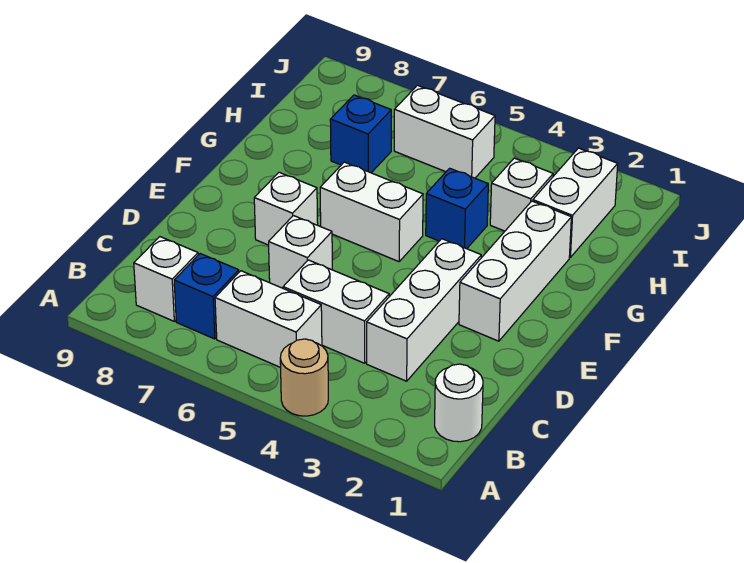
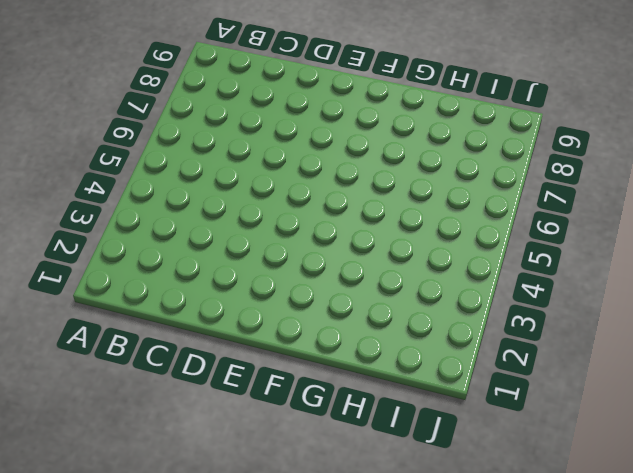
none -> tan round brick A4 level 1
none -> white round brick B1 level 1
none -> white brick B5:B6 level 1

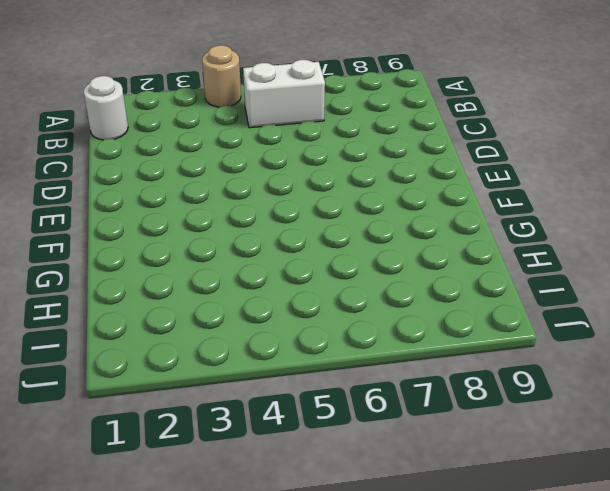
none -> blue brick B7 level 1
none -> white brick B8 level 1
none -> white brick C3:E3 level 1

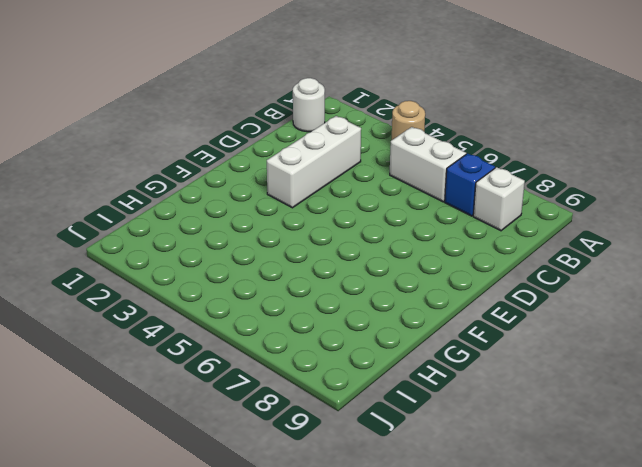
none -> white brick C4:C5 level 1
none -> white brick D6 level 1
none -> white brick E2:G2 level 1

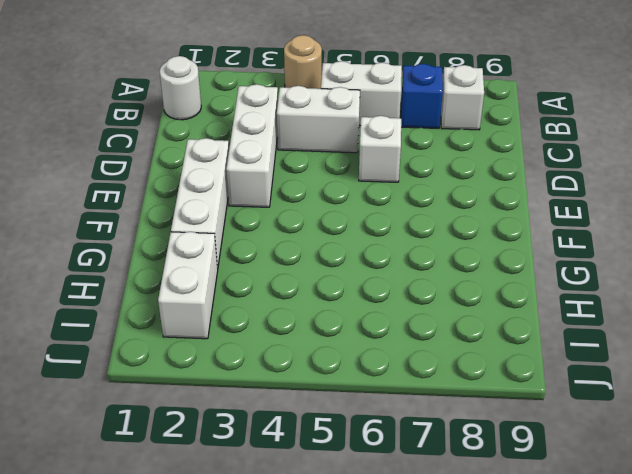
none -> white brick E7 level 1
none -> white brick F5:F6 level 1
none -> blue brick G4 level 1

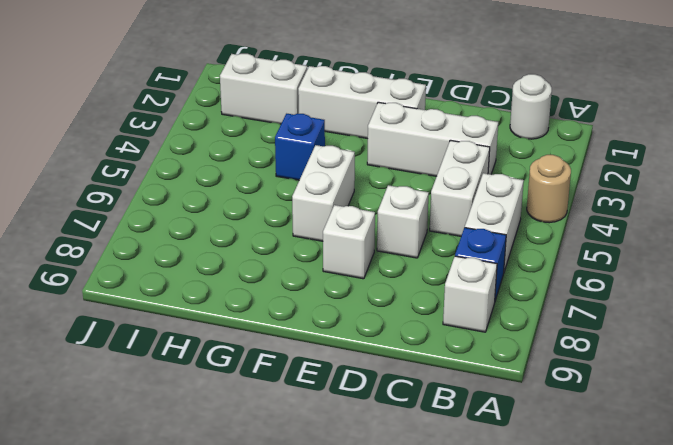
none -> white brick H3 level 1
none -> blue brick H7 level 1
none -> white brick I5:I6 level 1

